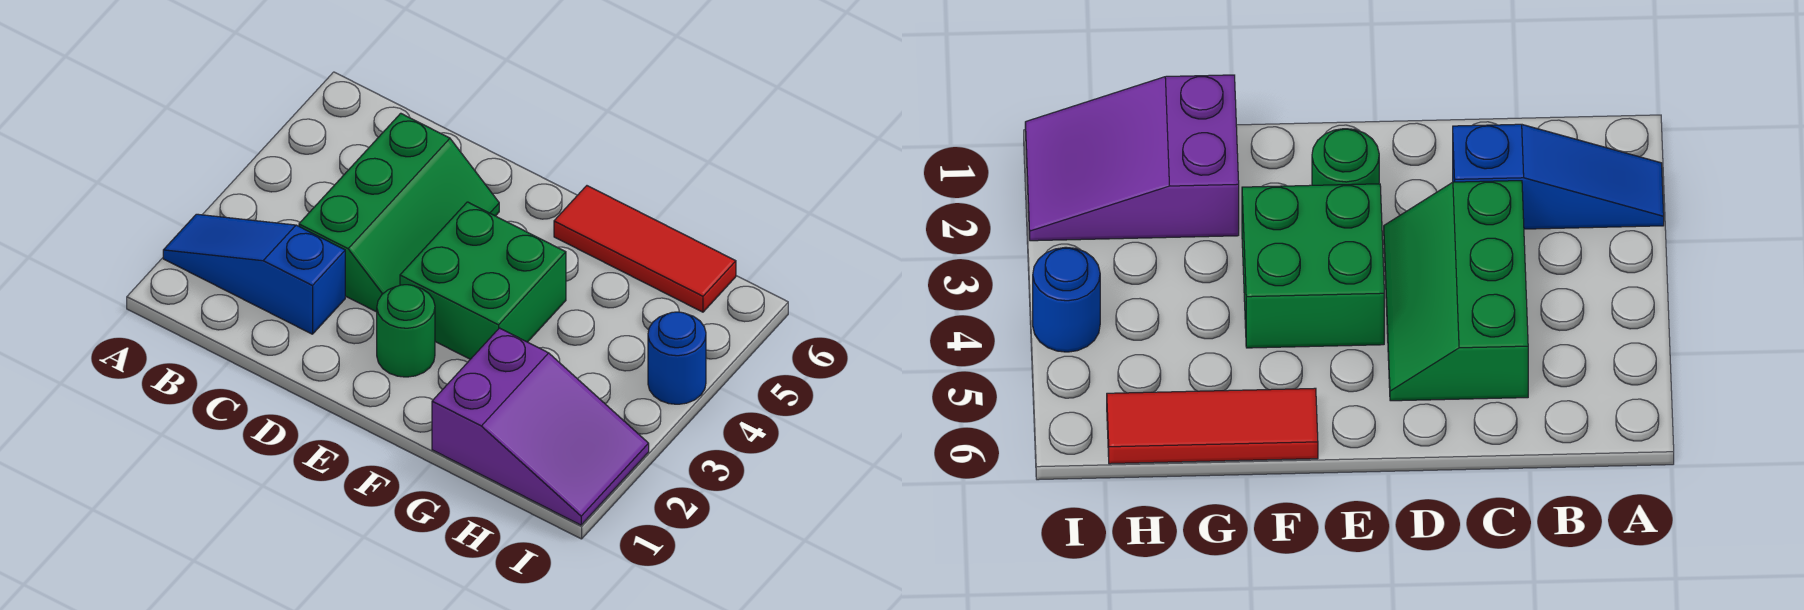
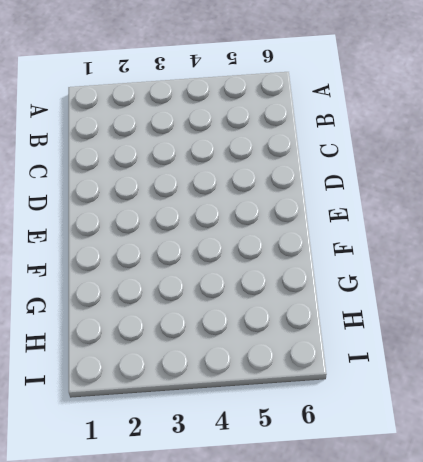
none -> blue slope A2:C2 level 1 top C
none -> green slope C3:D5 level 1 top C

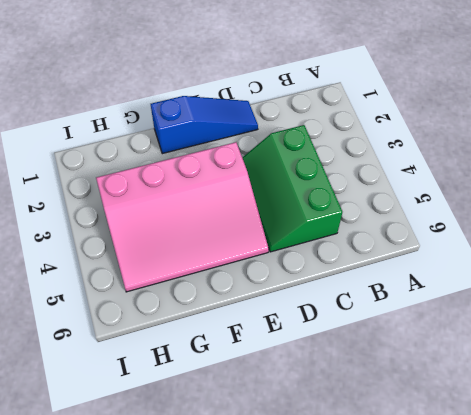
blue slope D1:F1 level 1 top F -> blue slope A2:C2 level 1 top C
pink slope E3:H5 level 1 top 3 -> green brick E3:F4 level 1
none -> green round brick E2 level 1
none -> red tile F6:H6 level 1

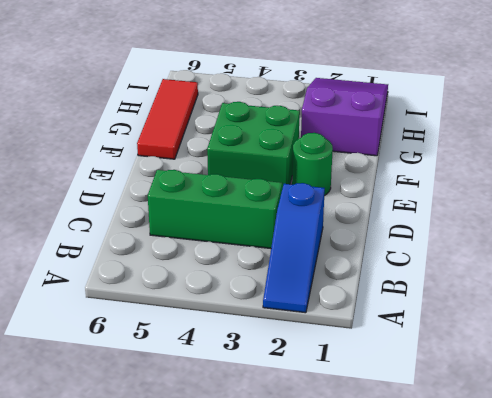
none -> blue round brick I4 level 1

